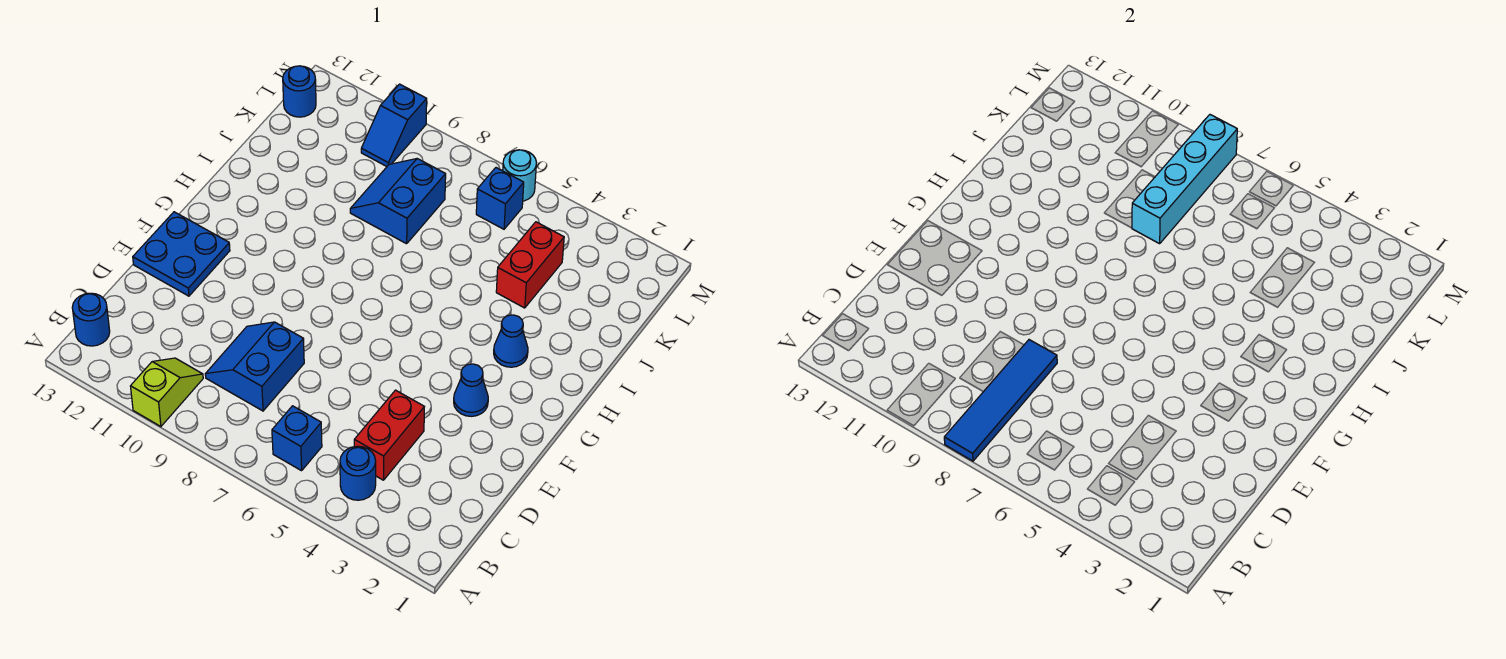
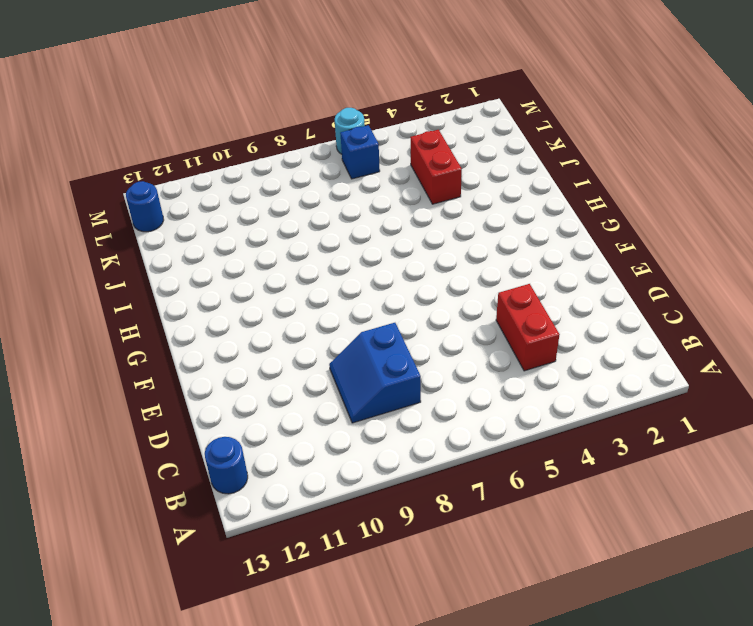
none -> lime slope A10:B10 level 1 top A
none -> blue round brick B4 level 1
none -> blue brick B6 level 1

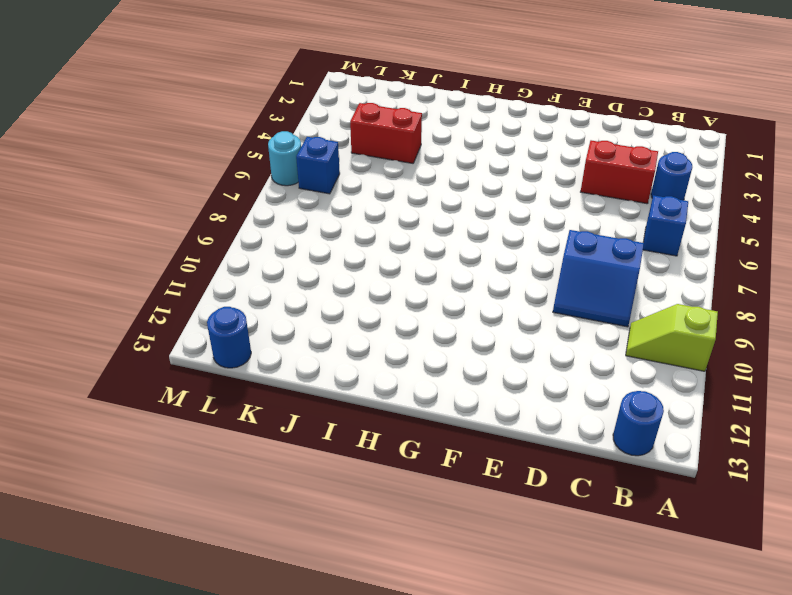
none -> blue plate E12:F13 level 1
none -> blue cone F3 level 1
none -> blue cone H3 level 1

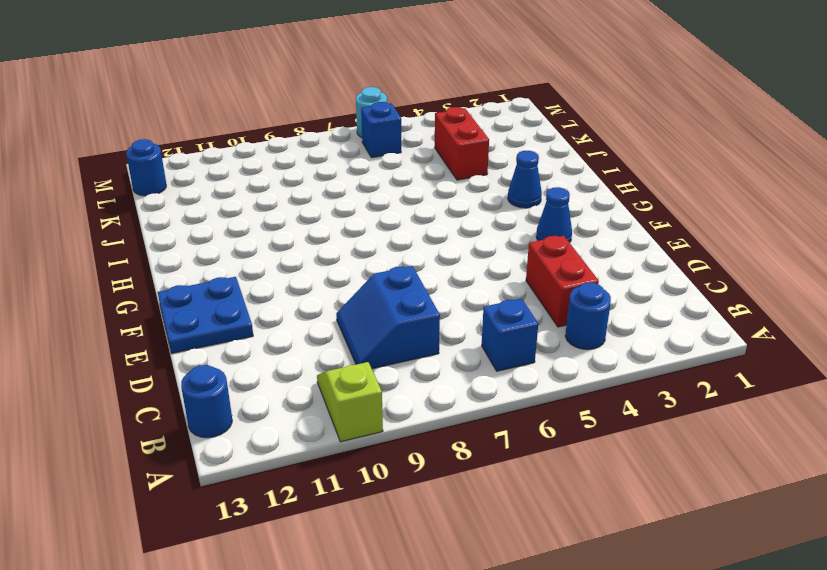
none -> blue slope J8:K9 level 1 top 8
none -> blue slope L10:M10 level 1 top M
none -> blue tile A8:D8 level 2

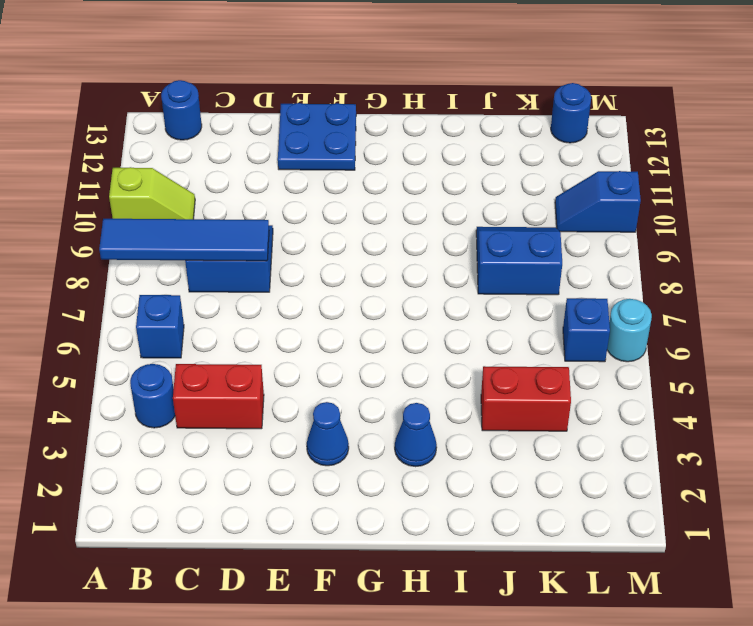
none -> cyan brick J8:M8 level 2

